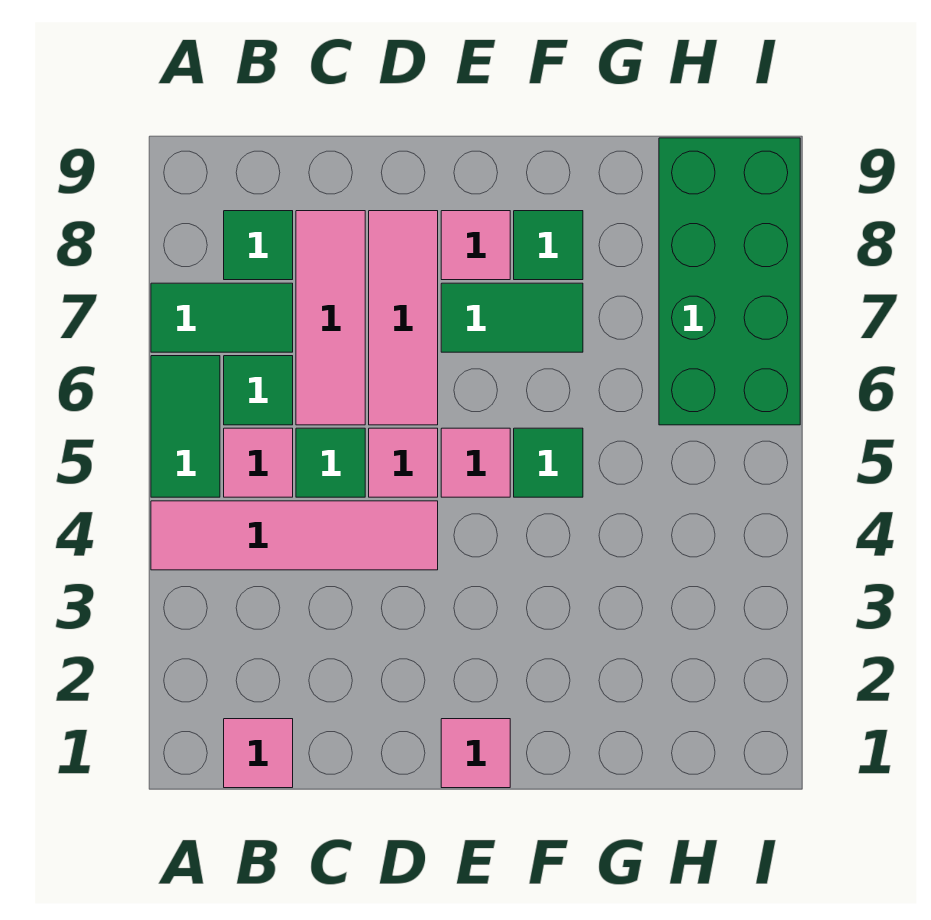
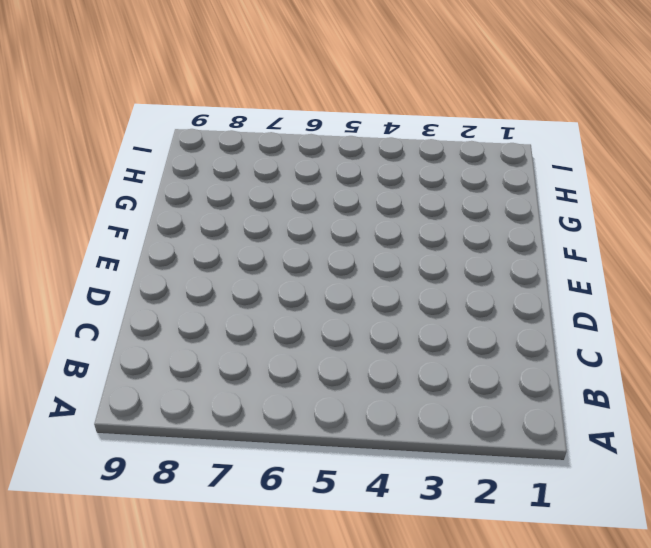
none -> pink tile A4:D4 level 1
none -> green tile A5:A6 level 1
none -> green tile A7:B7 level 1

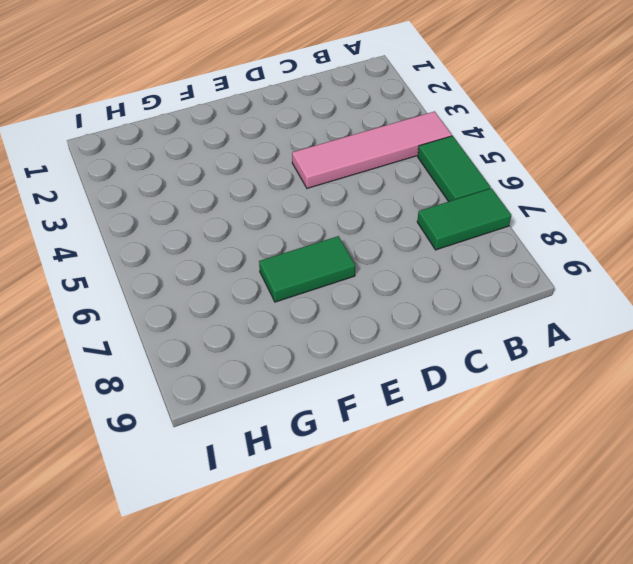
none -> pink tile B1 level 1
none -> pink tile B5 level 1
none -> green tile B6 level 1

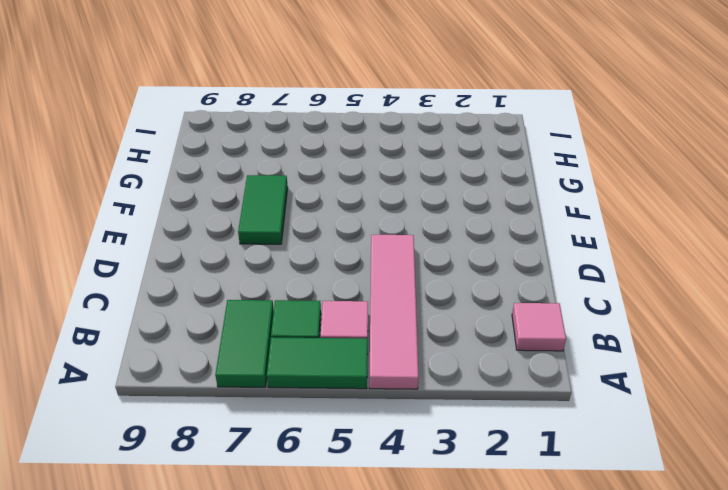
none -> green tile B8 level 1
none -> green tile C5 level 1
none -> pink tile C6:C8 level 1

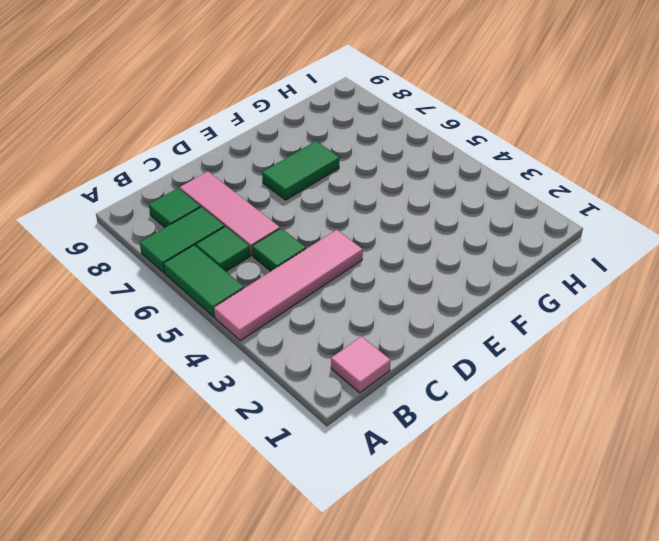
none -> pink tile B5 level 1
none -> pink tile D5 level 1
none -> pink tile D6:D8 level 1

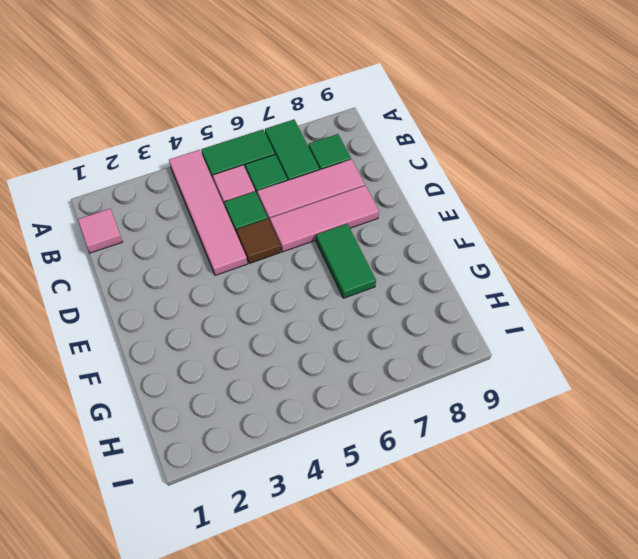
brown tile D5 level 1 -> pink tile D5 level 1
none -> pink tile E1 level 1
none -> pink tile E5 level 1
none -> pink tile E8 level 1

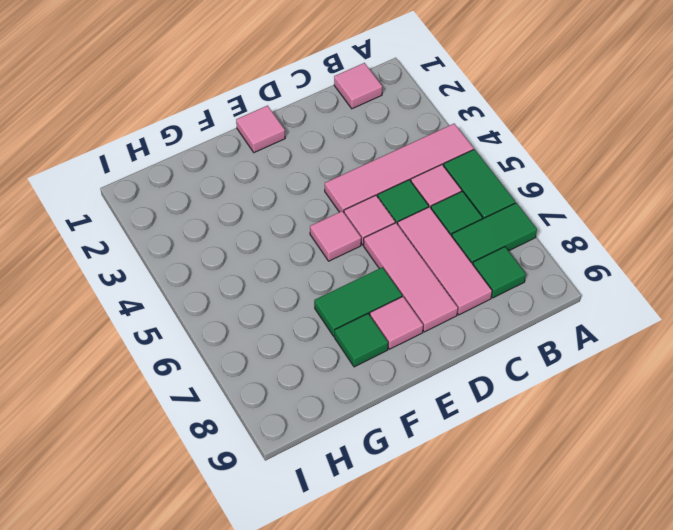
none -> green tile F5 level 1
none -> green brick H6:I9 level 1

